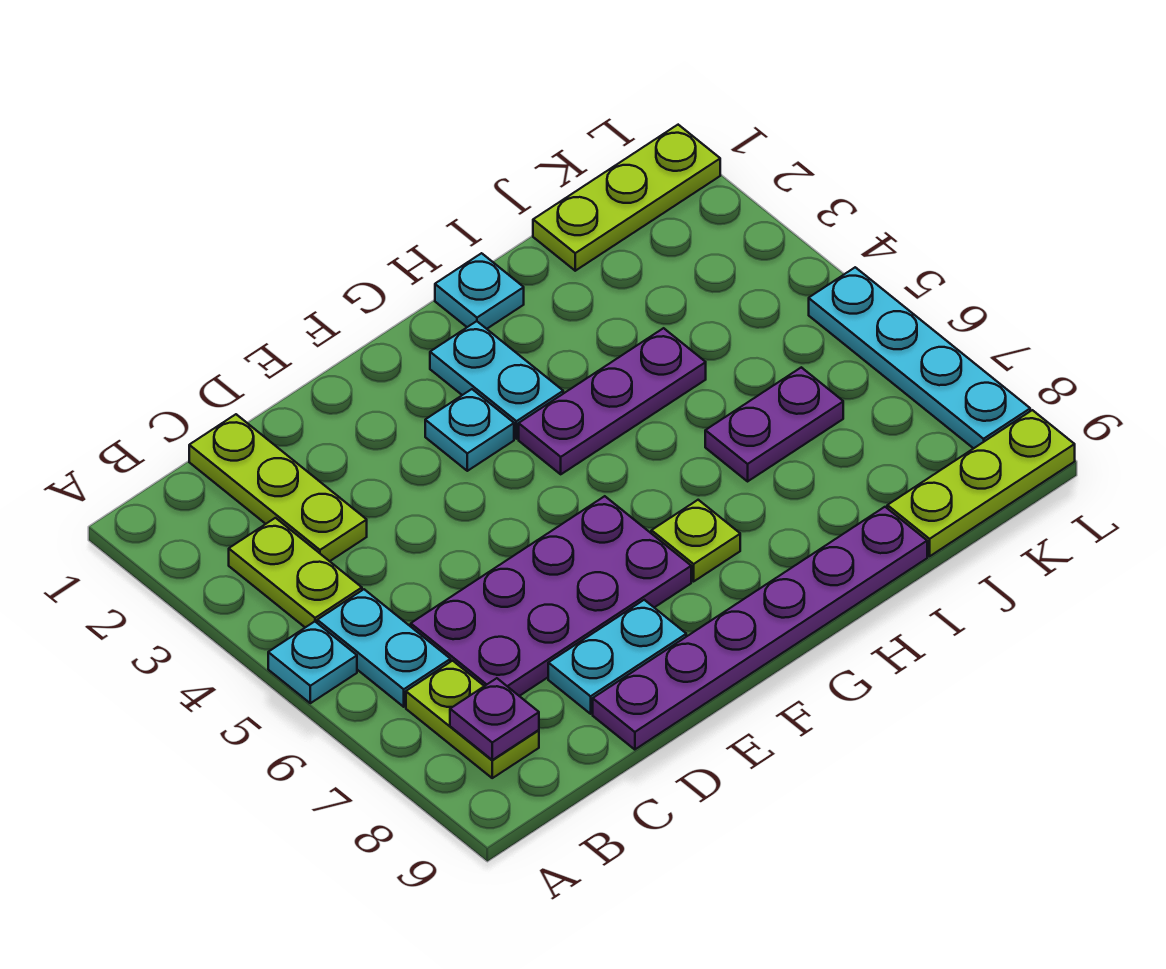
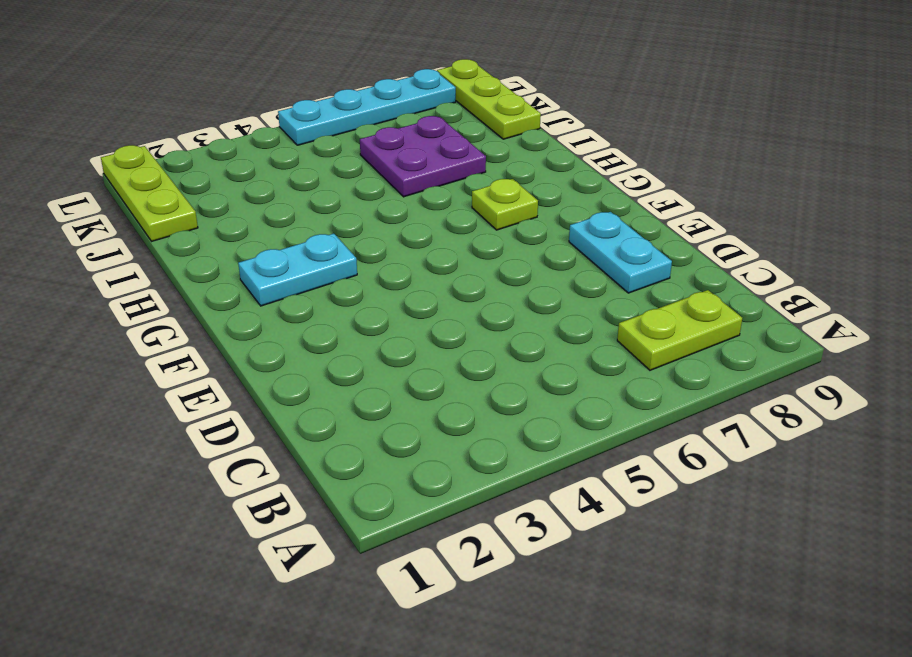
purple plate I6:J7 level 1 -> purple plate I6:J6 level 1
none -> cyan plate A5 level 1
none -> lime plate B3:B4 level 1
none -> cyan plate B5:B6 level 1

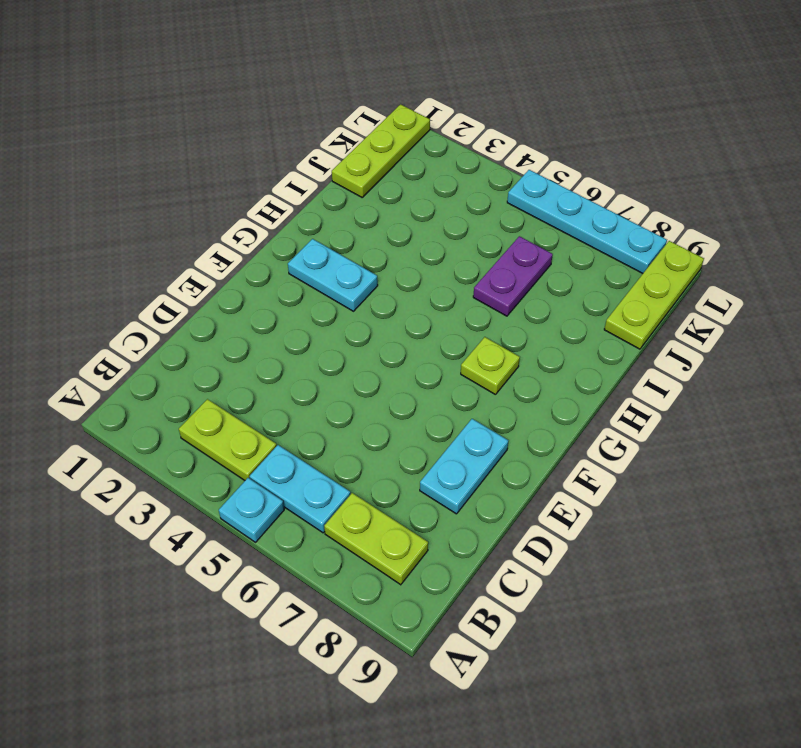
none -> lime plate C1:C3 level 1
none -> purple plate C6:F7 level 1
none -> purple plate D9:I9 level 1

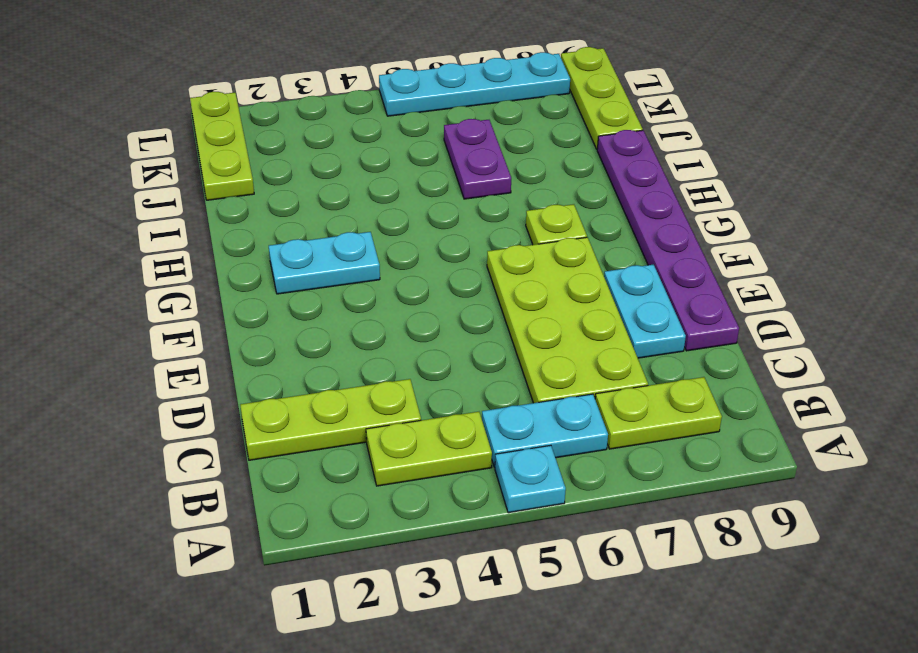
lime plate C6:F7 level 1 -> purple plate C6:F7 level 1
none -> cyan plate F3 level 1
none -> purple plate G4:I4 level 1
none -> cyan plate H1 level 1

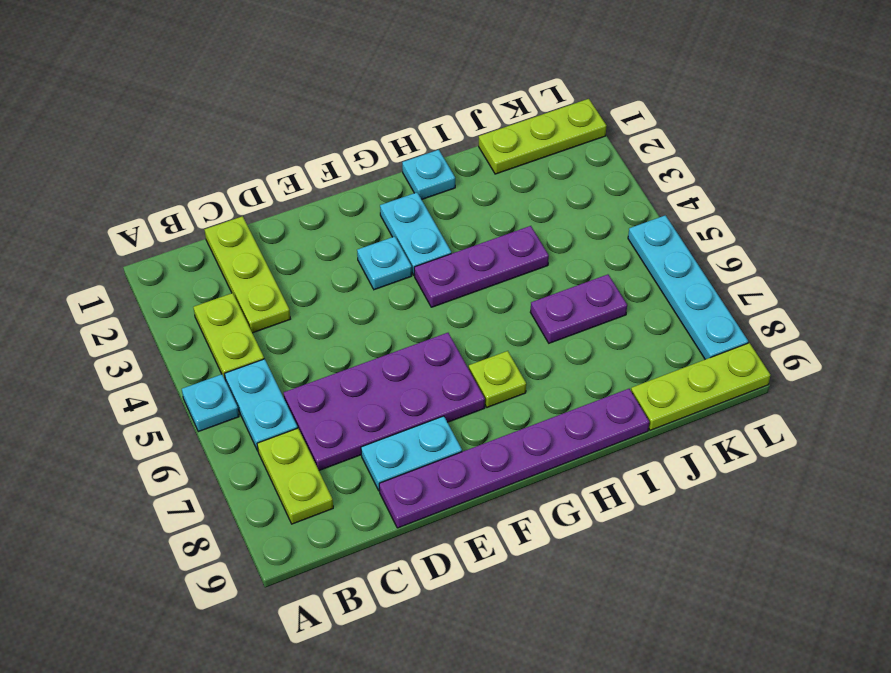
none -> purple plate B8 level 2

